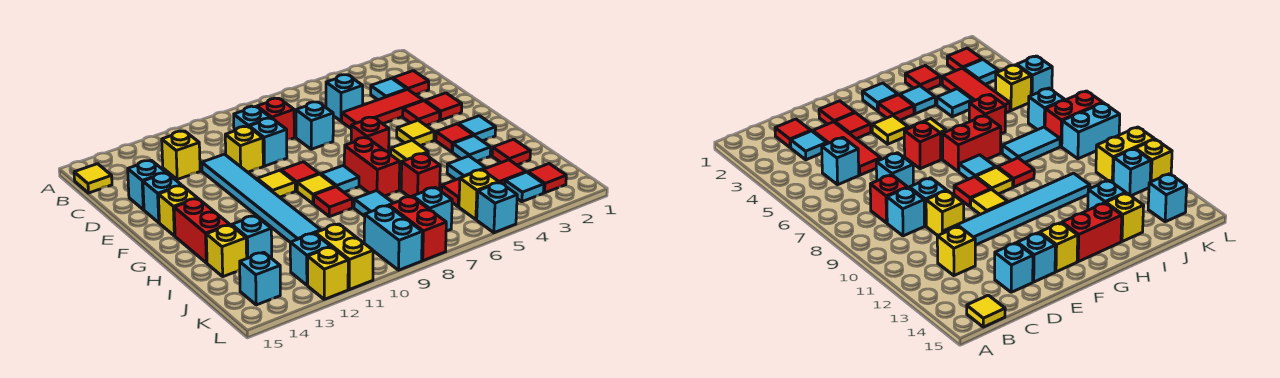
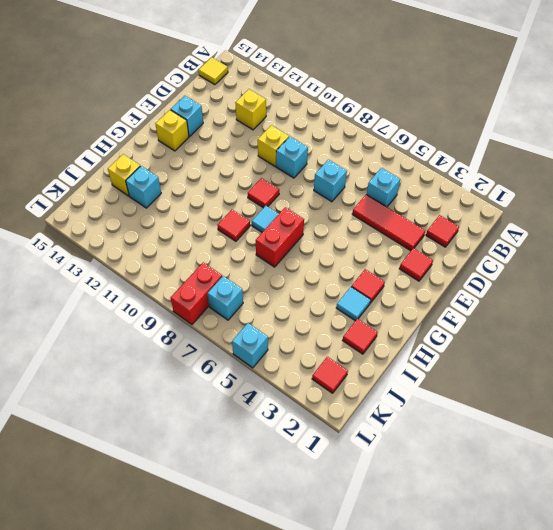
none -> cyan tile C3 level 1
none -> red brick C8 level 1
none -> cyan brick C9 level 1
none -> cyan tile D11:I11 level 1

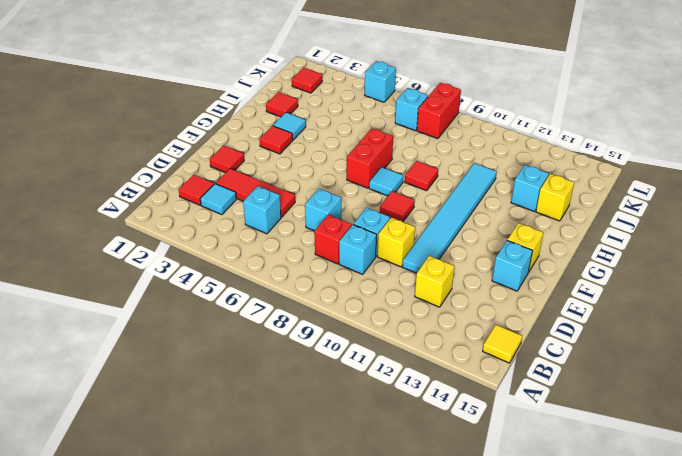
none -> cyan brick D14 level 1
none -> red tile E3 level 1
none -> yellow tile F4 level 1
none -> red brick F6 level 1

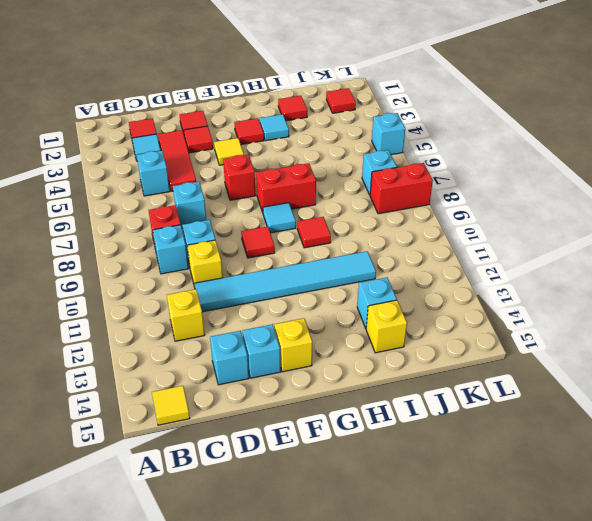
none -> yellow tile F10 level 1
none -> cyan tile G2 level 1
none -> yellow tile G5 level 1
none -> yellow tile G9 level 1

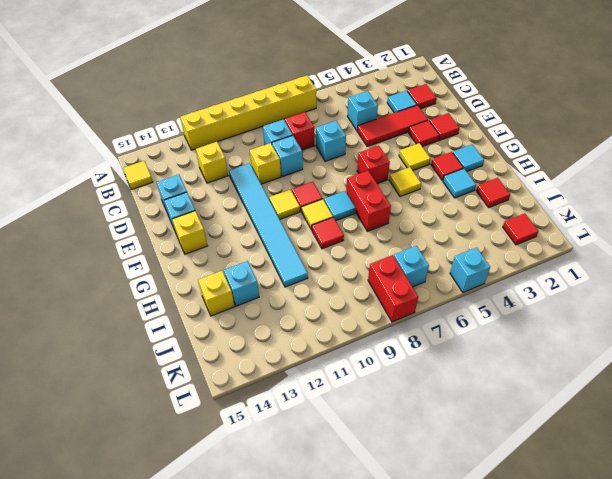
yellow brick A7:A12 level 1 -> none
none -> red brick G14:H14 level 1
none -> cyan tile I4 level 1
none -> red brick I6 level 1
none -> cyan tile I8:J8 level 1

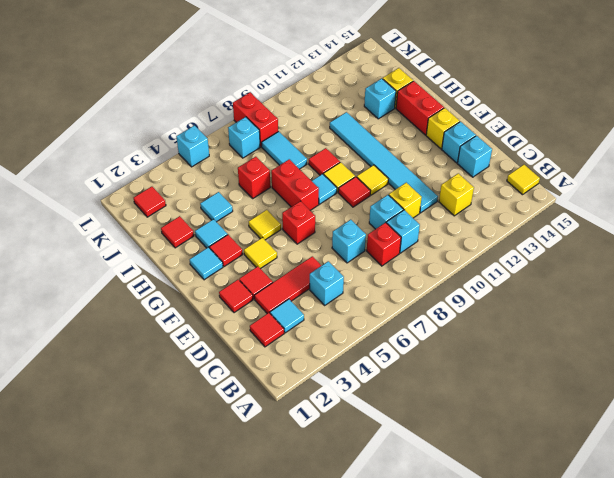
none -> red tile J3:J5 level 1
none -> cyan tile K3 level 1
none -> yellow brick K5 level 1
none -> cyan brick K9:L9 level 1

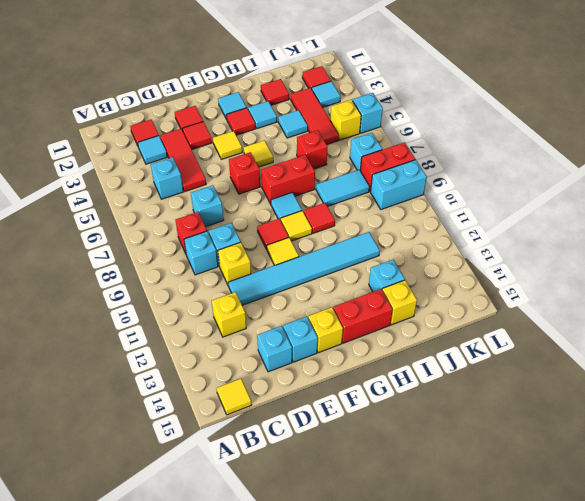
none -> yellow brick K11:L11 level 1
none -> cyan brick K12 level 1
none -> cyan brick K14 level 1
none -> yellow brick L12 level 1

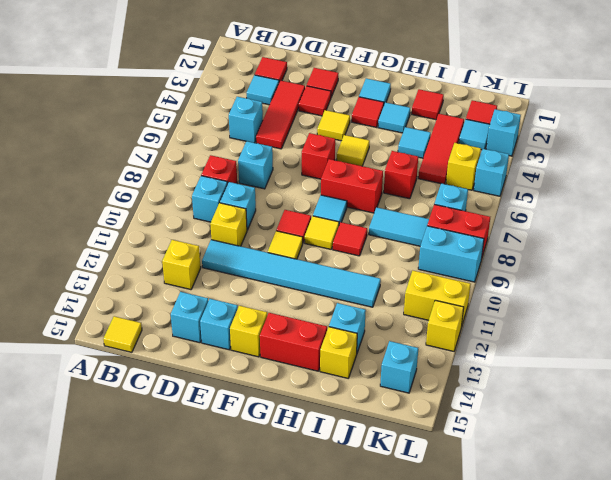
cyan brick L3 level 1 -> cyan brick K12 level 1

